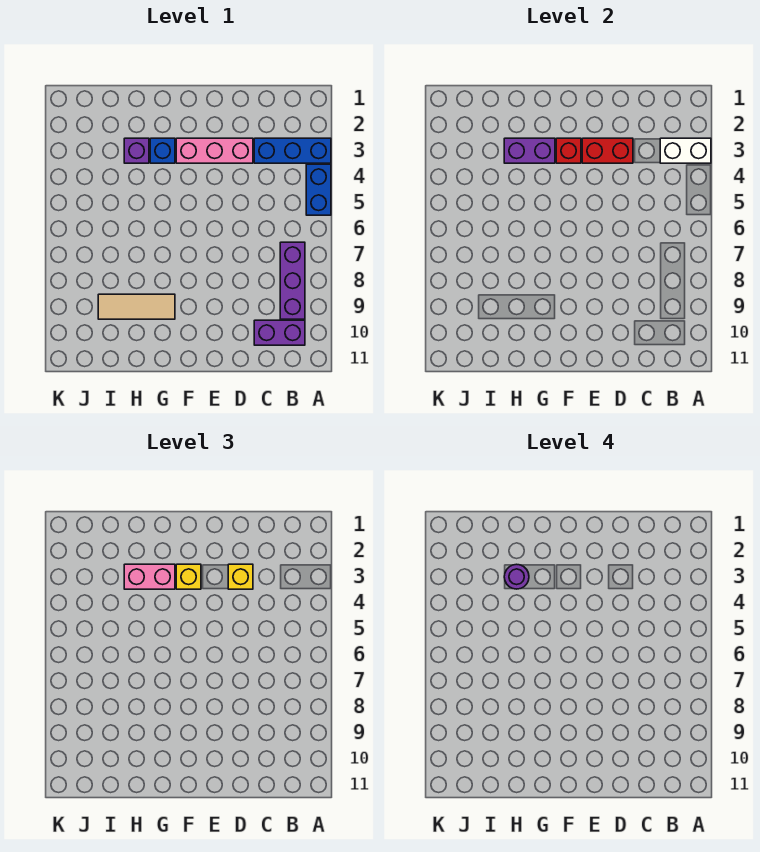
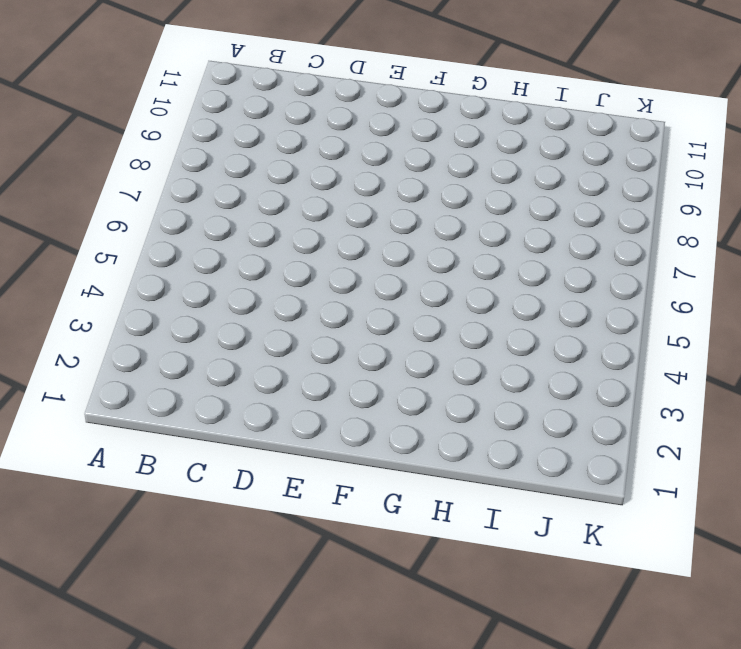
none -> blue brick A3:C3 level 1
none -> blue brick A4:A5 level 1
none -> purple brick B7:B9 level 1

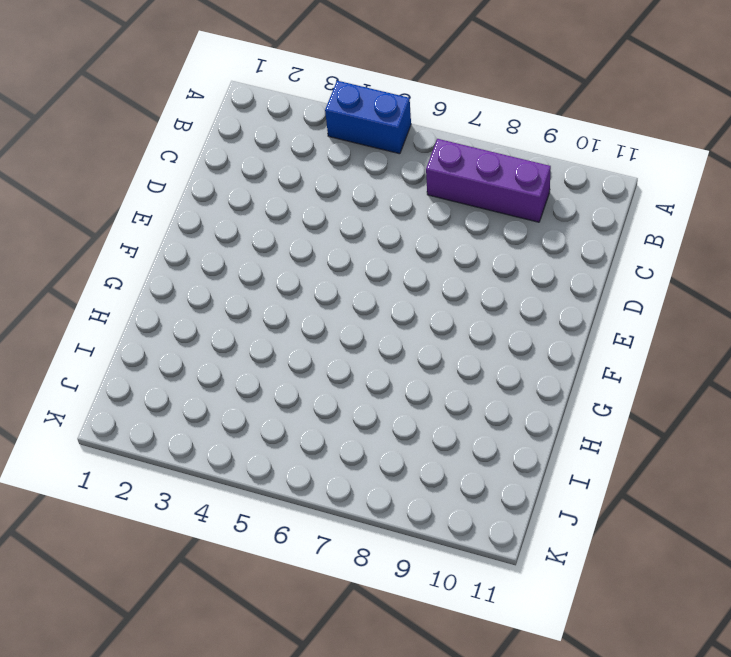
none -> blue brick A3:C3 level 1
none -> purple brick B10:C10 level 1
none -> pink brick D3:F3 level 1

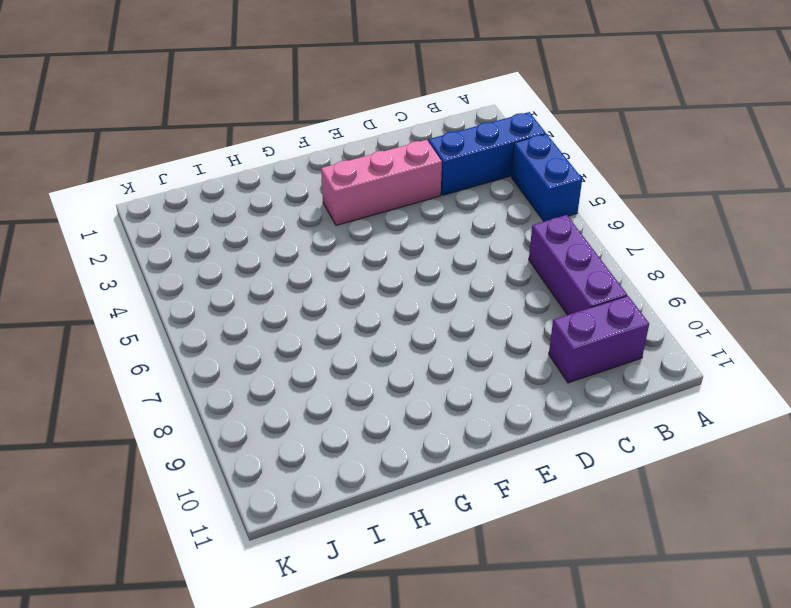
none -> blue brick G3 level 1
none -> tan tile G9:I9 level 1
none -> purple brick H3 level 1

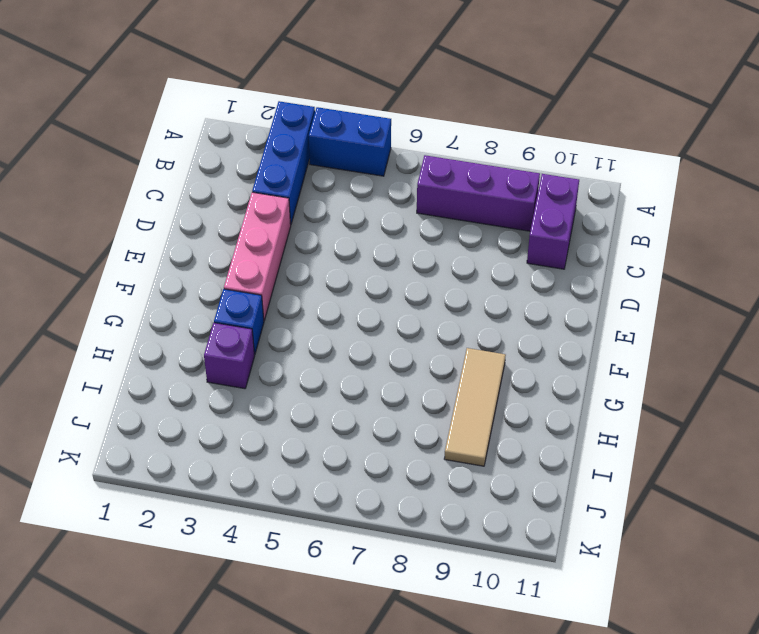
none -> white brick A3:B3 level 2
none -> red brick D3:E3 level 2
none -> red brick F3 level 2

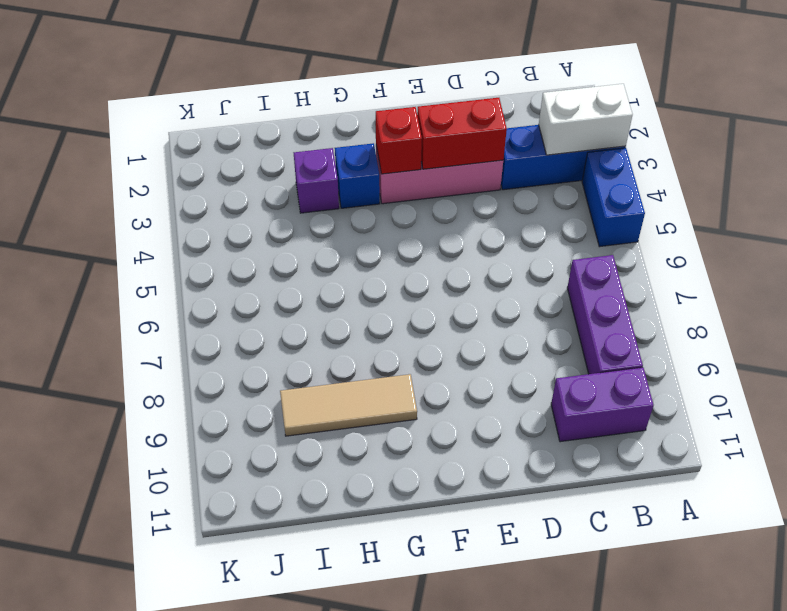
none -> purple brick G3:H3 level 2
none -> yellow brick D3 level 3
none -> yellow brick F3 level 3

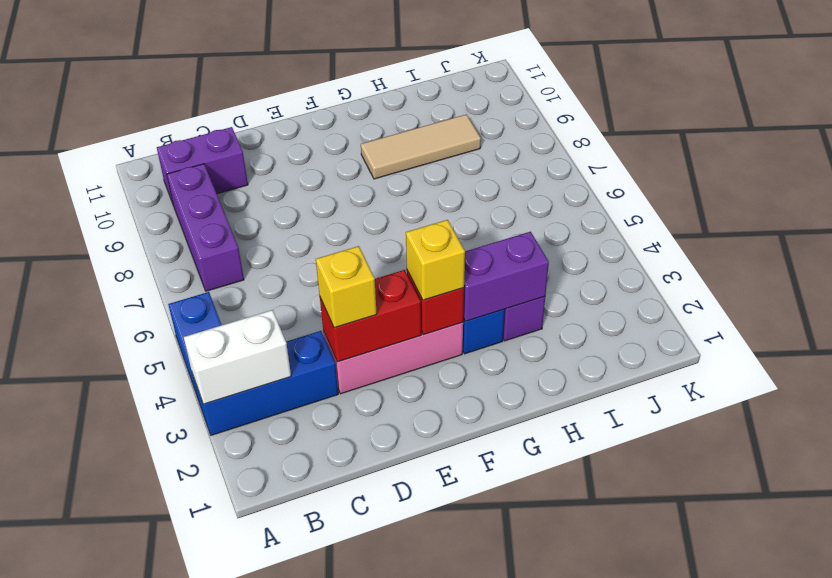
none -> pink brick G3:H3 level 3
none -> purple round brick H3 level 4

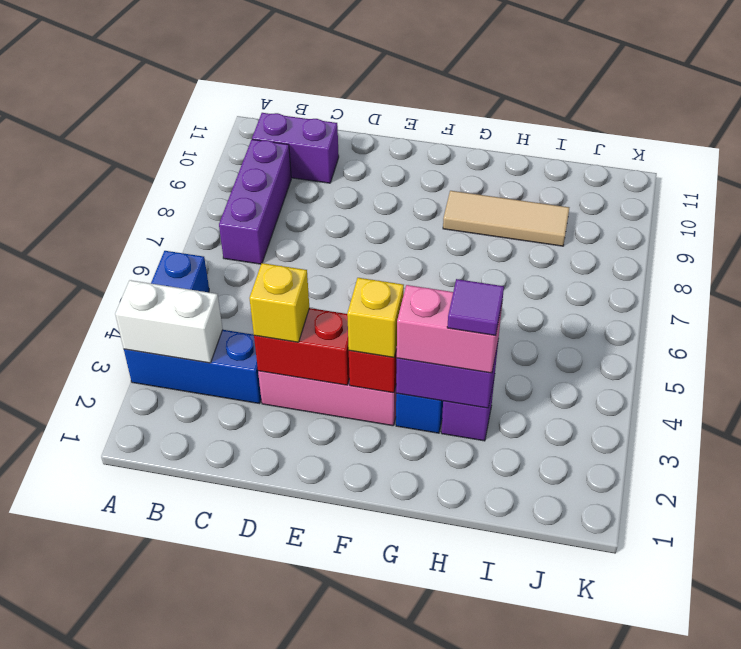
purple tile H3 level 4 -> purple round brick H3 level 4

